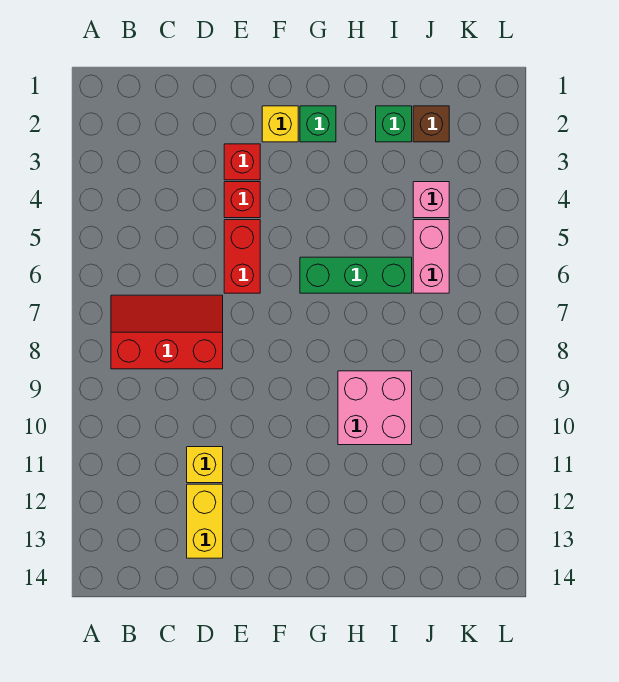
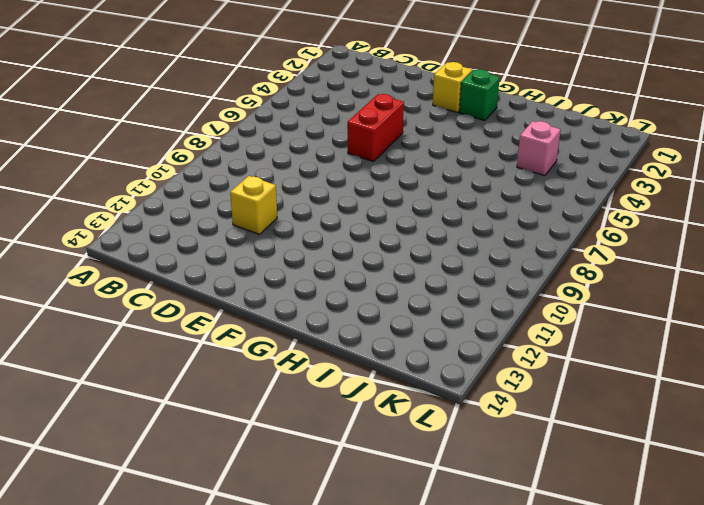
none -> red slope B7:D8 level 1 top 8
none -> yellow brick D12:D13 level 1
none -> red brick E3 level 1

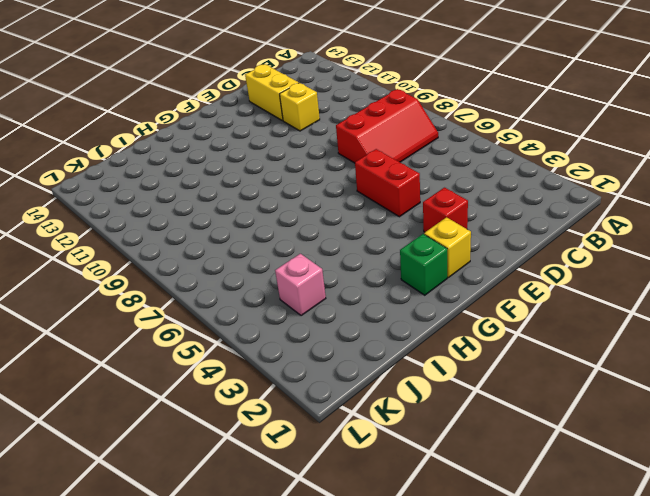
none -> red brick E4 level 1
none -> green brick G6:I6 level 1
none -> pink brick H9:I10 level 1

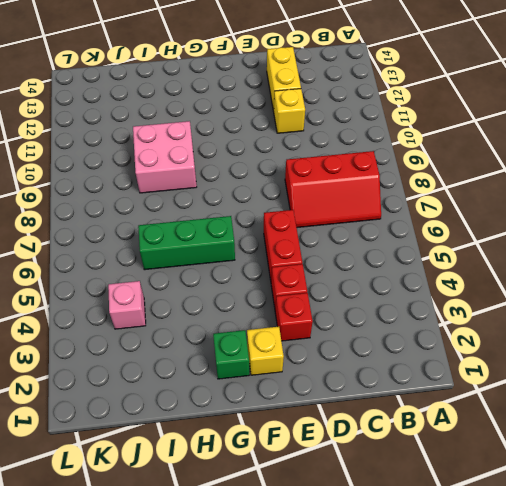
none -> green brick I2 level 1
none -> brown brick J2 level 1
none -> pink brick J5:J6 level 1

